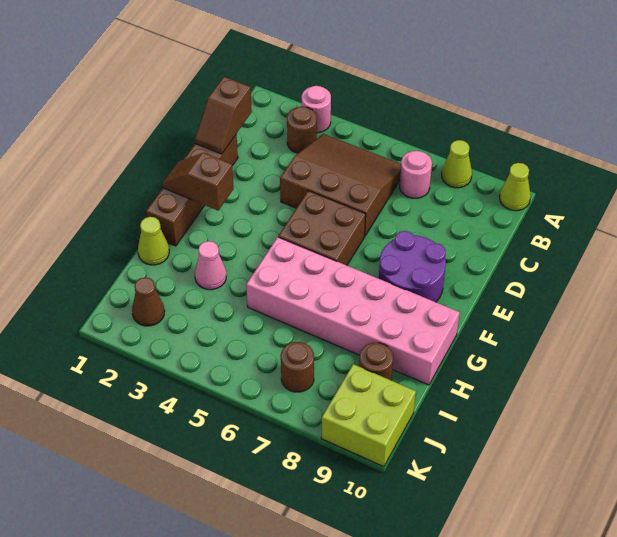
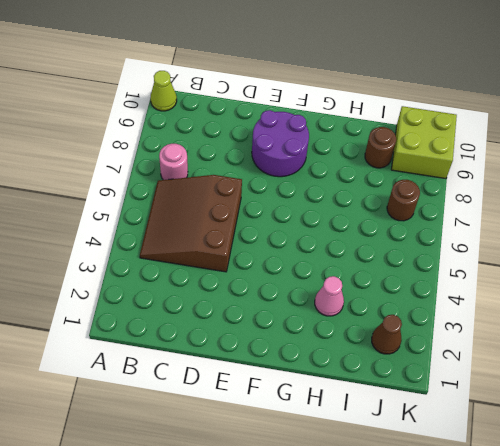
none -> pink round brick A3 level 1
none -> lime cone A8 level 1
none -> brown round brick B3 level 1

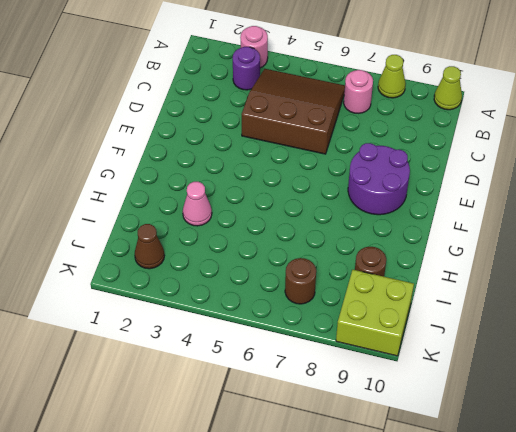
purple round brick B3 level 1 -> brown round brick B3 level 1
none -> brown brick D1:G1 level 1
none -> brown brick E5:F6 level 1
none -> pink brick G5:H10 level 1

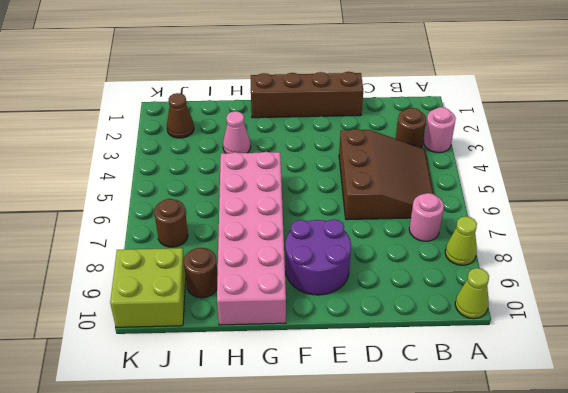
none -> brown brick E5:F6 level 1
none -> lime cone H1 level 1
none -> brown slope C1:D1 level 2 top C

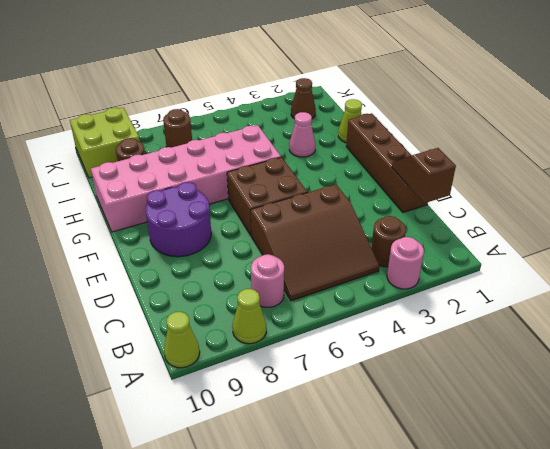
none -> brown slope F1:F2 level 2 top 2

